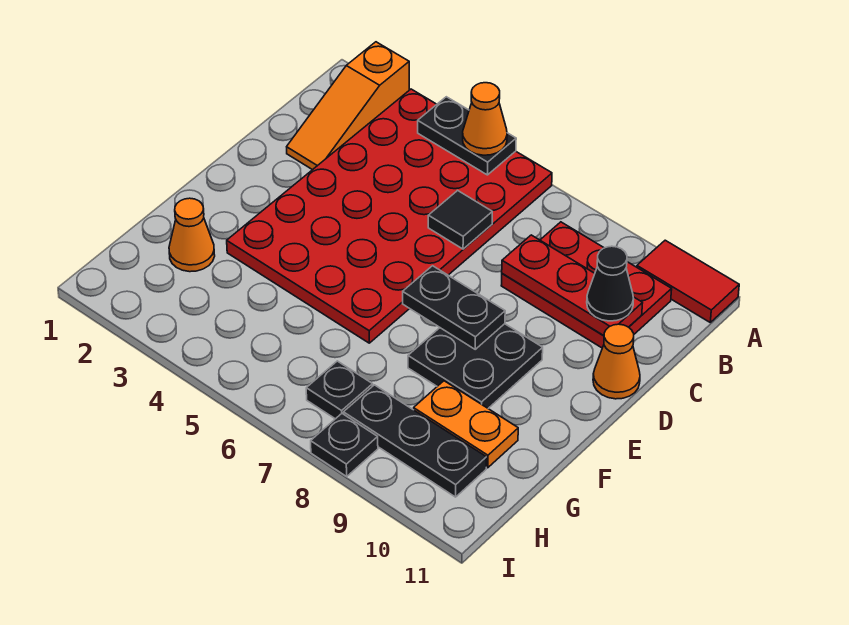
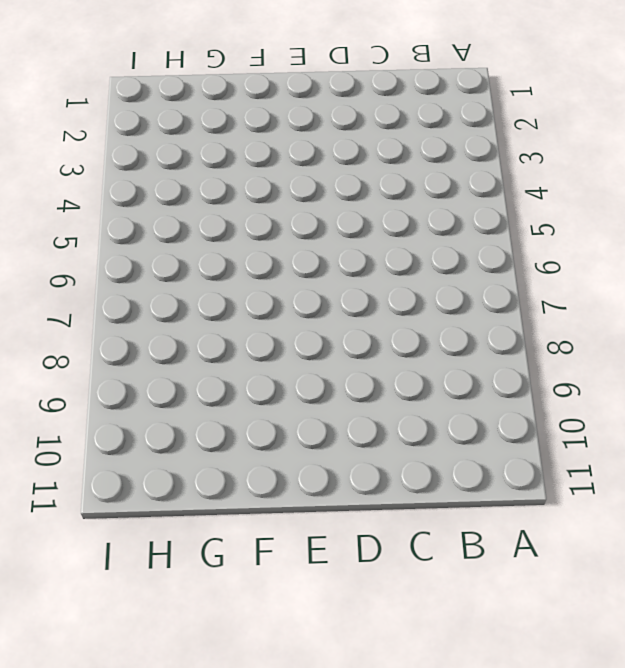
none -> orange slope A2:C2 level 1 top A
none -> red plate A3:F6 level 1
none -> red tile A10:A11 level 1

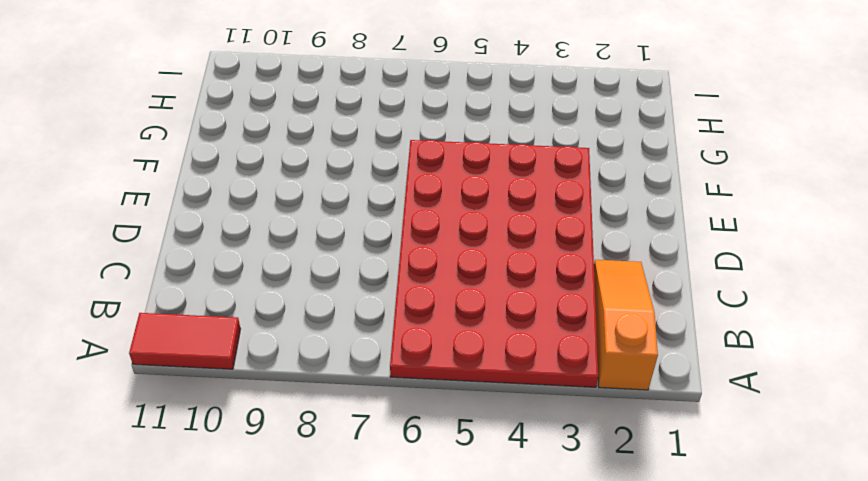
none -> red plate B8:C10 level 1
none -> orange cone D11 level 1
none -> black plate E8:F9 level 1

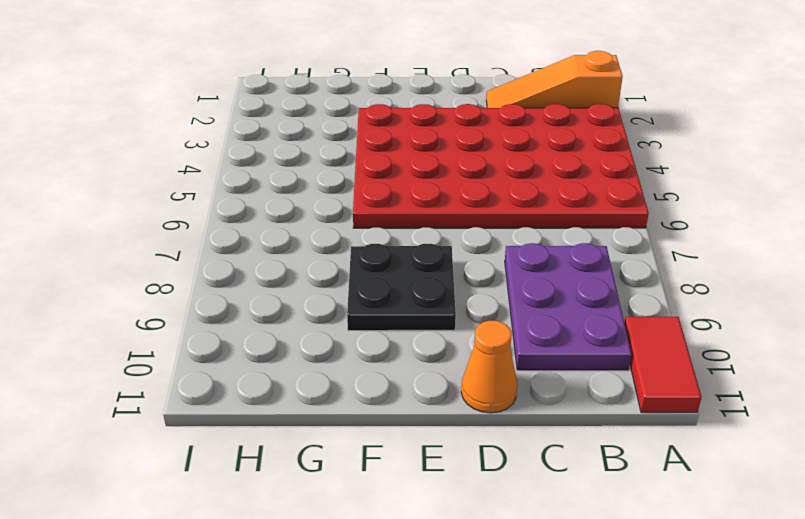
purple plate B8:C10 level 1 -> red plate B8:C10 level 1
none -> orange cone G2 level 1
none -> orange plate G9:G10 level 1
none -> black plate H7 level 1

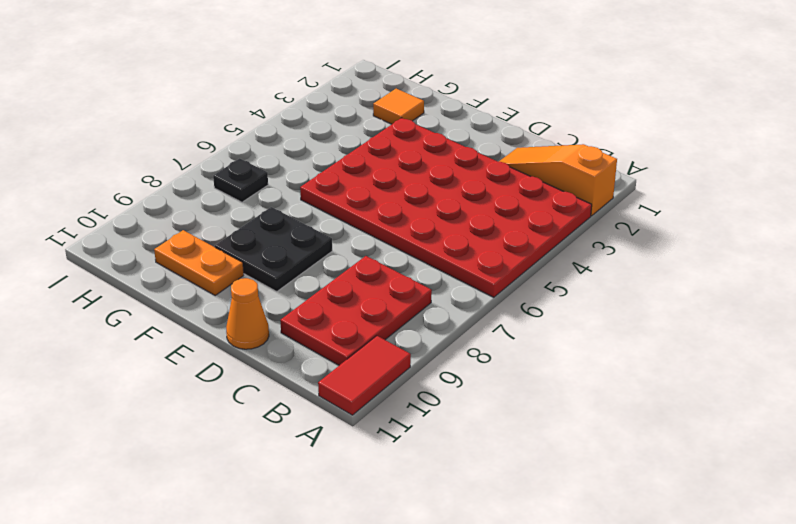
orange plate F10:G10 level 1 -> orange plate G9:G10 level 1
orange tile G2 level 1 -> orange cone G2 level 1
none -> black plate H8:H10 level 1
none -> black plate I8 level 1
none -> black plate A4:A5 level 2

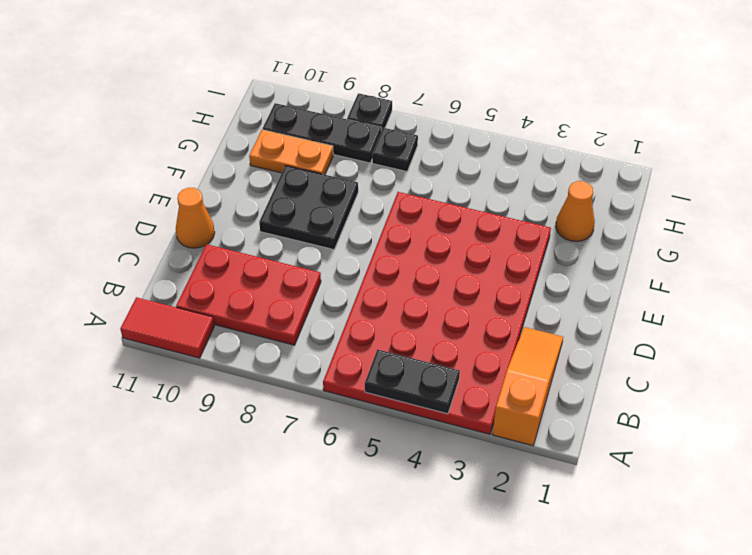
none -> black tile C6 level 2
none -> red plate C8:C10 level 2
none -> black plate E7:E8 level 2

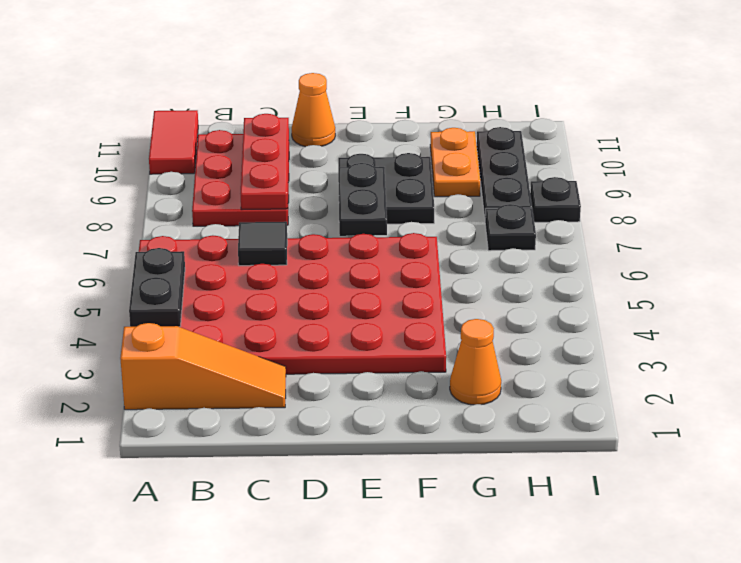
none -> orange cone A5 level 3
none -> black cone C10 level 3

